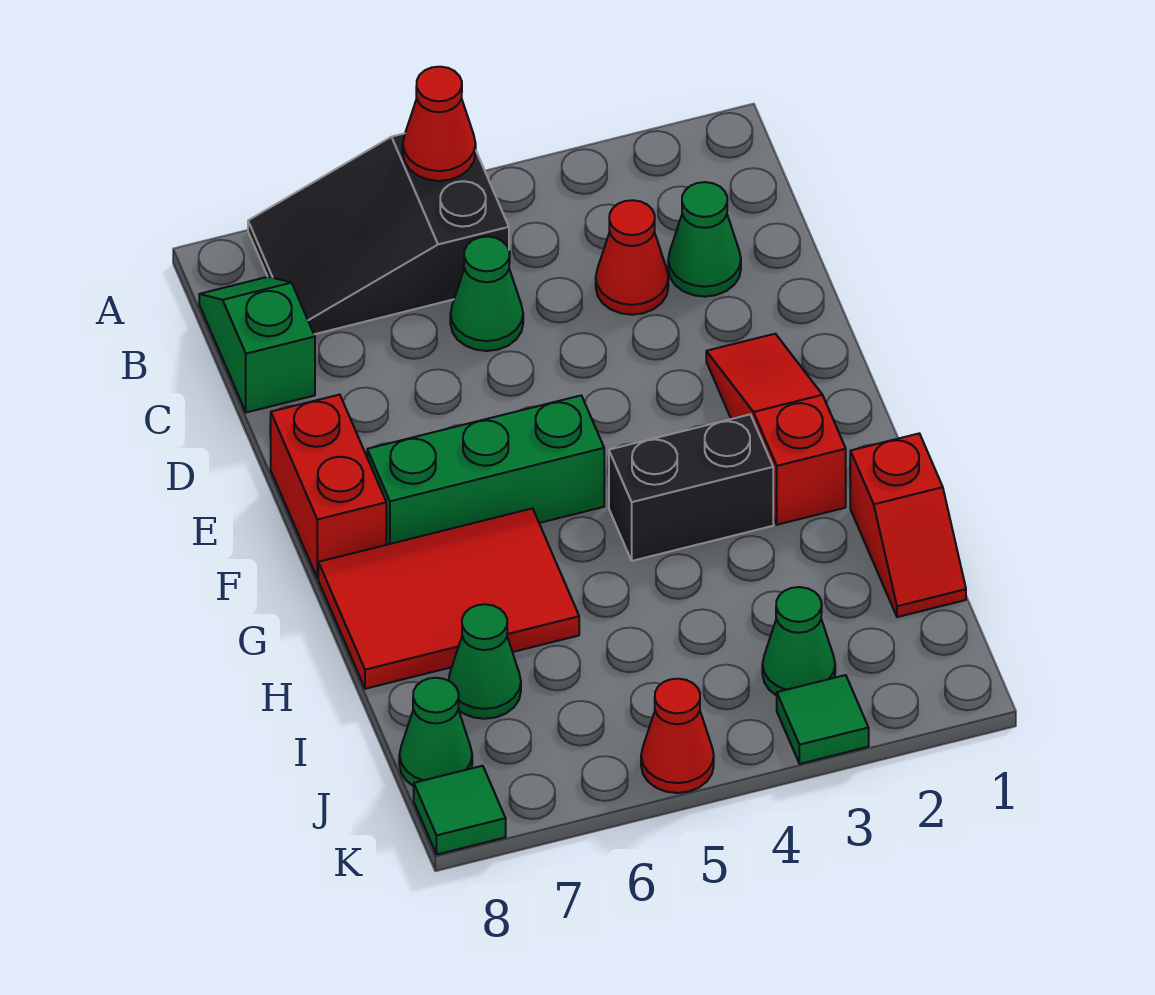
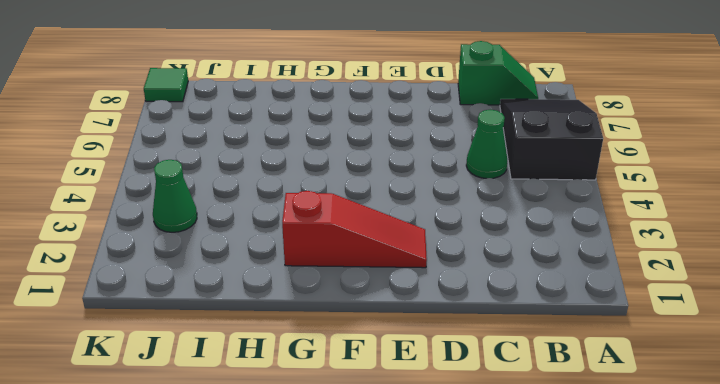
none -> green cone C2 level 1
none -> red cone C3 level 1
none -> red brick E8:F8 level 1

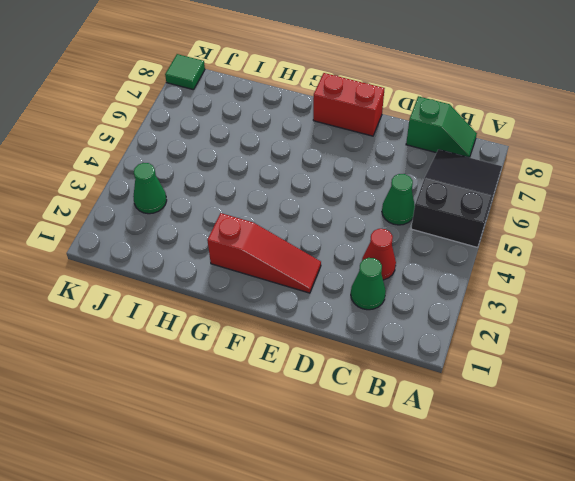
none -> green brick F5:F7 level 1
none -> black brick G3:G4 level 1
none -> red tile G6:H8 level 1

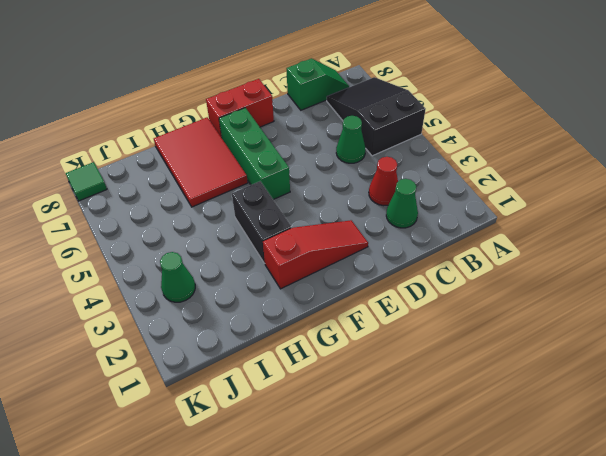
none -> red slope H1:I1 level 1 top H
none -> green cone I7 level 1
none -> green cone J8 level 1

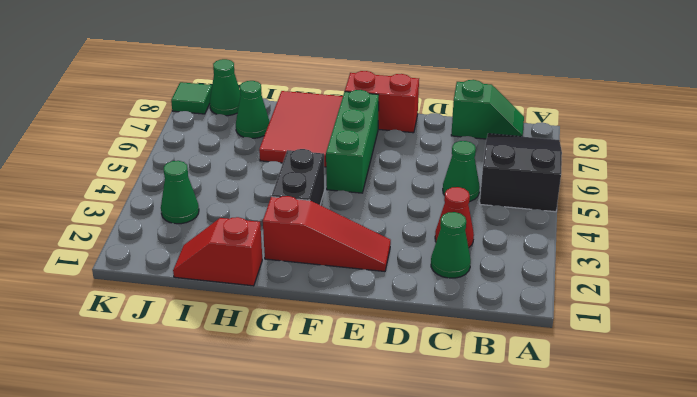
none -> green tile K3 level 1
none -> red cone K5 level 1
none -> red cone A5 level 2

